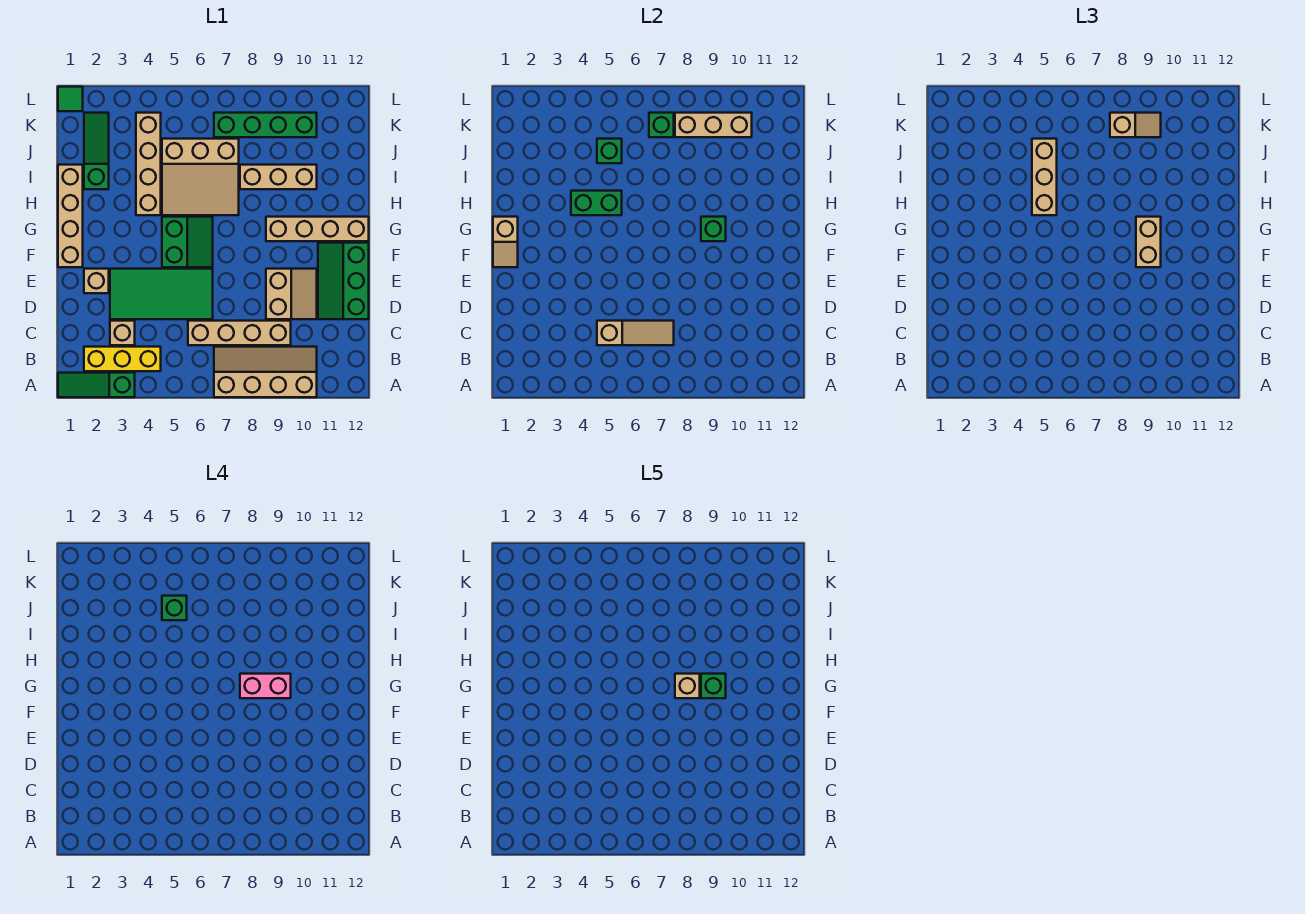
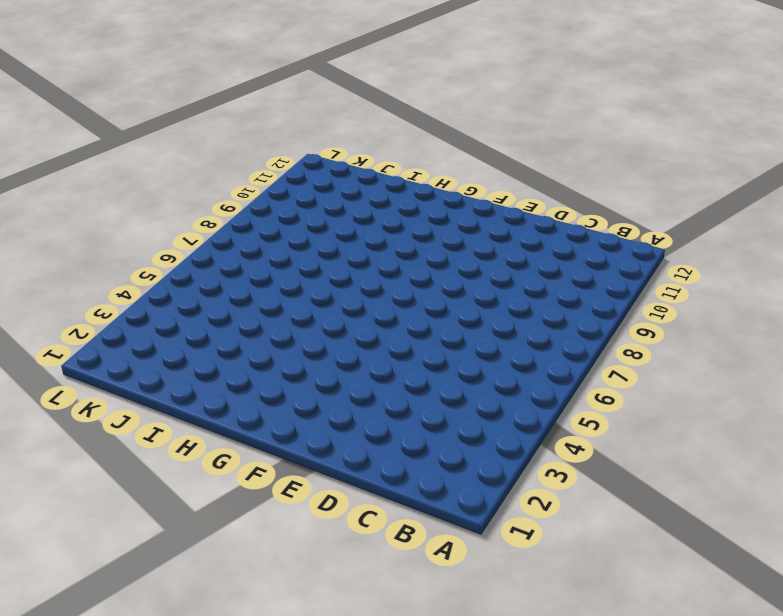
none -> green slope A1:A3 level 1 top 3
none -> tan slope A7:B10 level 1 top A
none -> yellow brick B2:B4 level 1
none -> tan brick C3 level 1

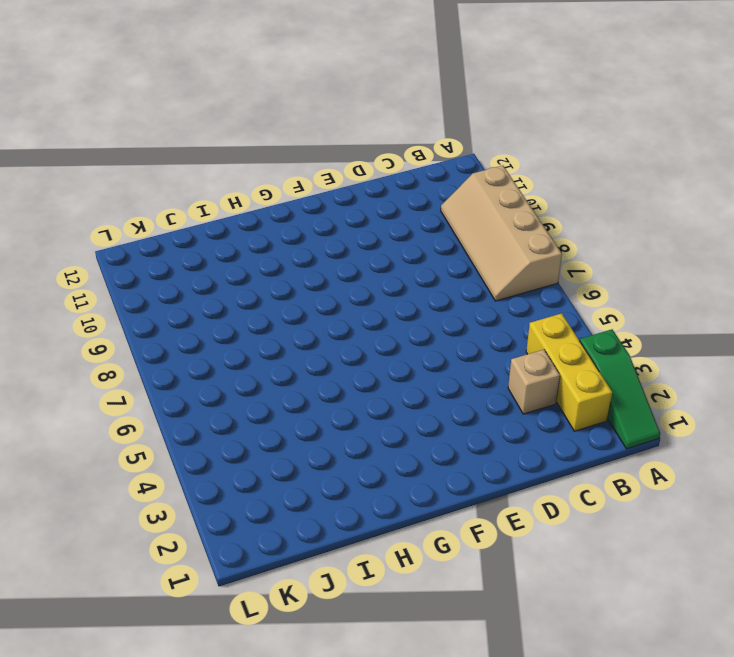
none -> tan brick C6:C9 level 1
none -> green tile D3:E6 level 1
none -> tan slope D9:E10 level 1 top 9
none -> green slope D11:F12 level 1 top 12

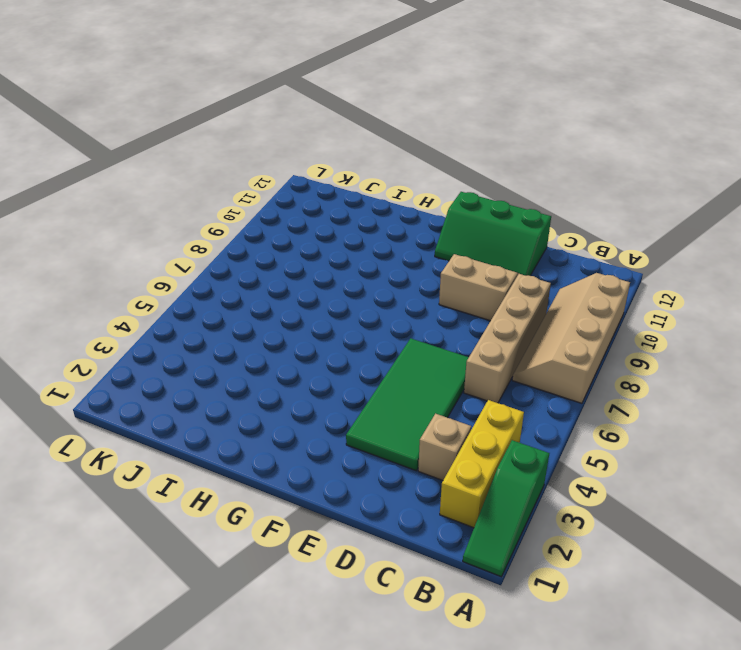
none -> tan brick E2 level 1
none -> tan brick F1:I1 level 1
none -> green slope F5:G6 level 1 top 5
none -> tan brick G9:G12 level 1

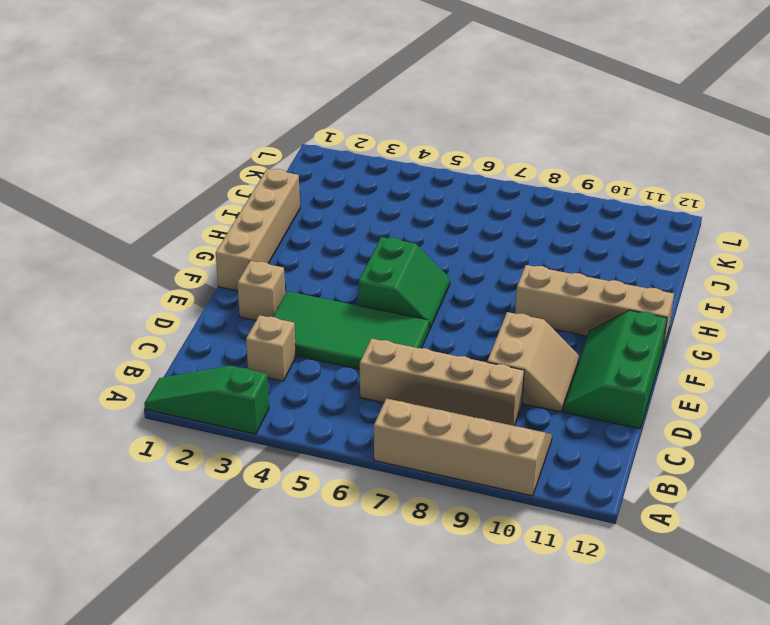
none -> yellow brick B2:B4 level 1
none -> tan brick H4:K4 level 1
none -> tan slope H5:J7 level 1 top J
none -> green slope I2:K2 level 1 top I

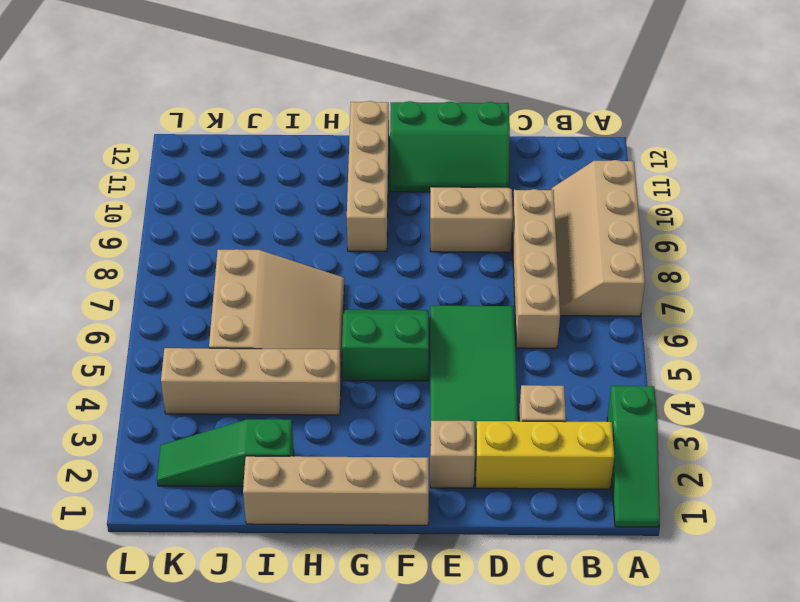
yellow brick B2:D2 level 1 -> yellow brick B2:B4 level 1
none -> tan brick I8:I10 level 1
none -> green brick K7:K10 level 1
none -> green tile L1 level 1
none -> tan slope C5:C7 level 2 top 5

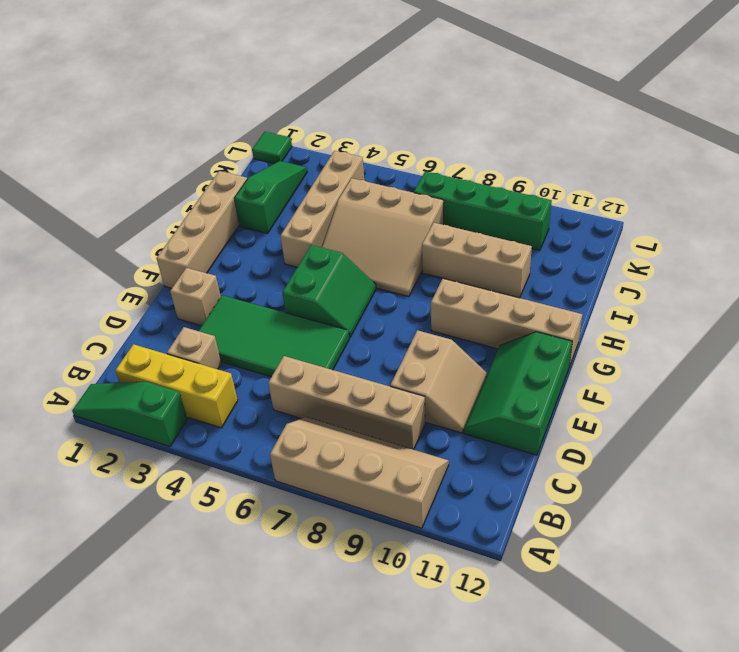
none -> tan slope C5:C7 level 2 top 5
none -> tan slope F1:G1 level 2 top G
none -> green brick G9 level 2
none -> green brick H4:H5 level 2

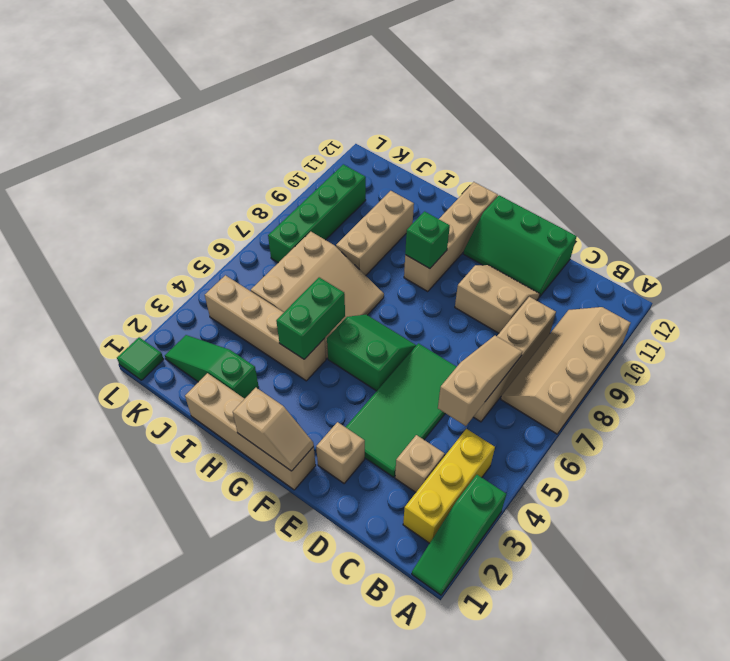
none -> green brick J5 level 2
none -> green brick K7 level 2
none -> tan brick K8:K10 level 2
none -> tan brick F9:G9 level 3

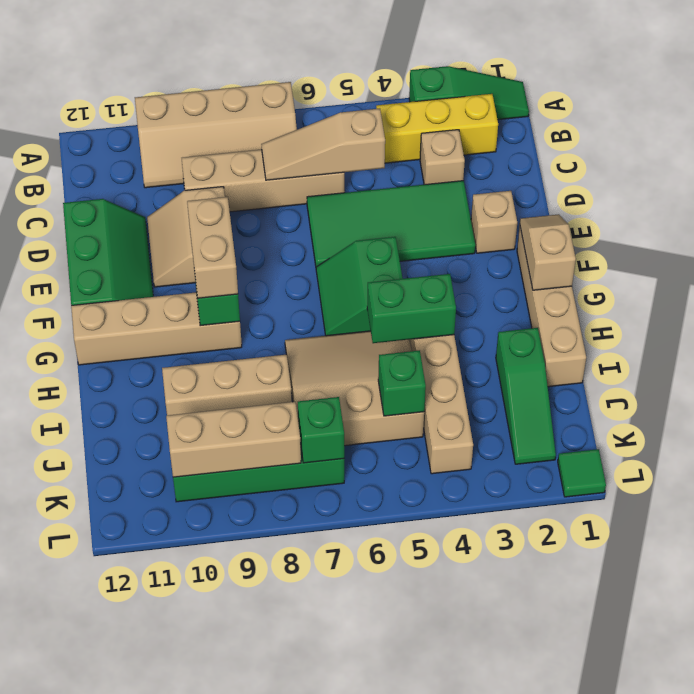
none -> tan brick H5:J5 level 3
none -> tan slope K8:K9 level 3 top 8
none -> pink brick G8:G9 level 4
none -> green brick J5 level 4

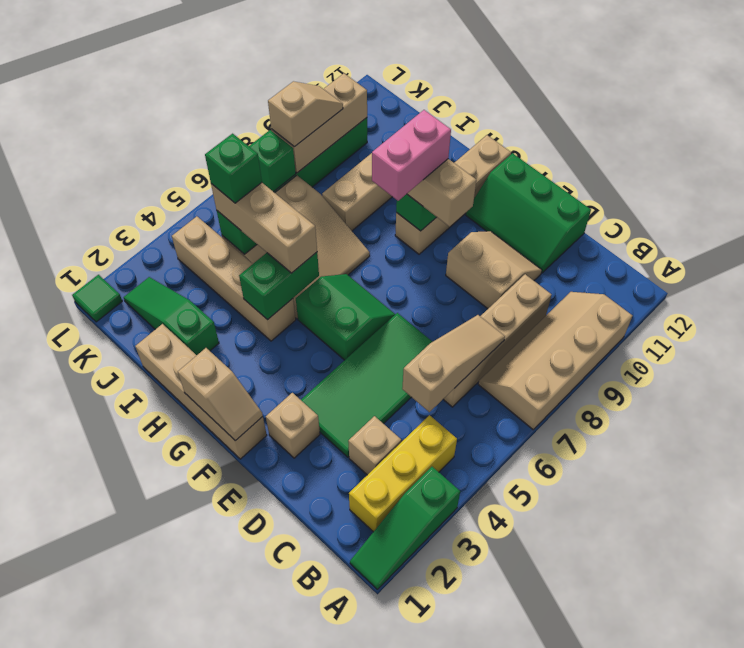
none -> tan brick G8 level 5
none -> green brick G9 level 5

